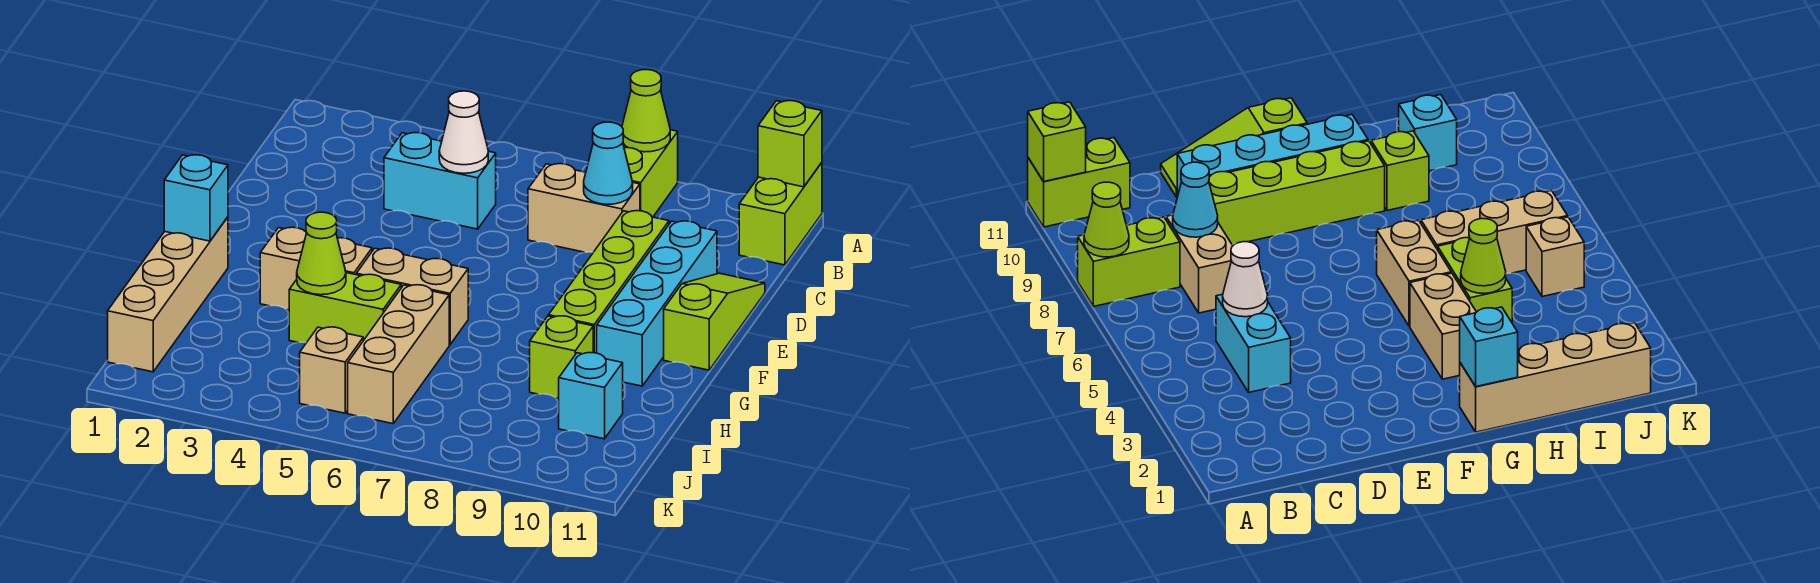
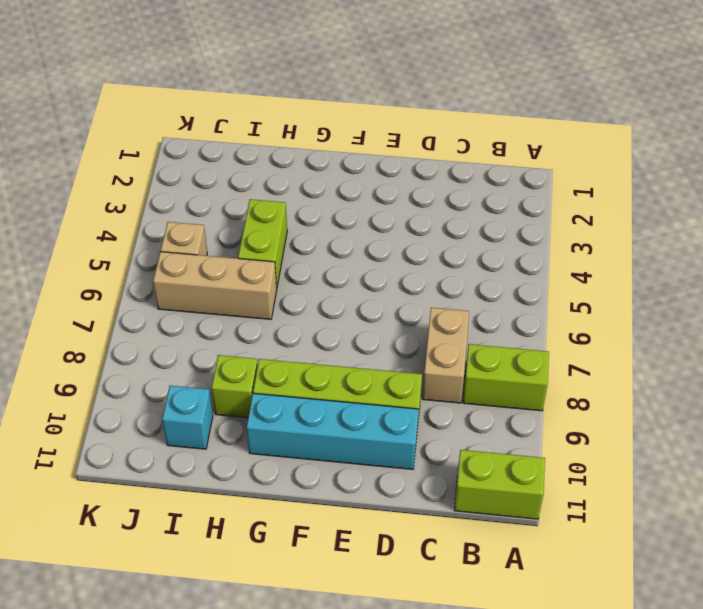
none -> cyan brick C4:C5 level 1
none -> lime slope D11:F11 level 1 top F
none -> tan brick G1:J1 level 1

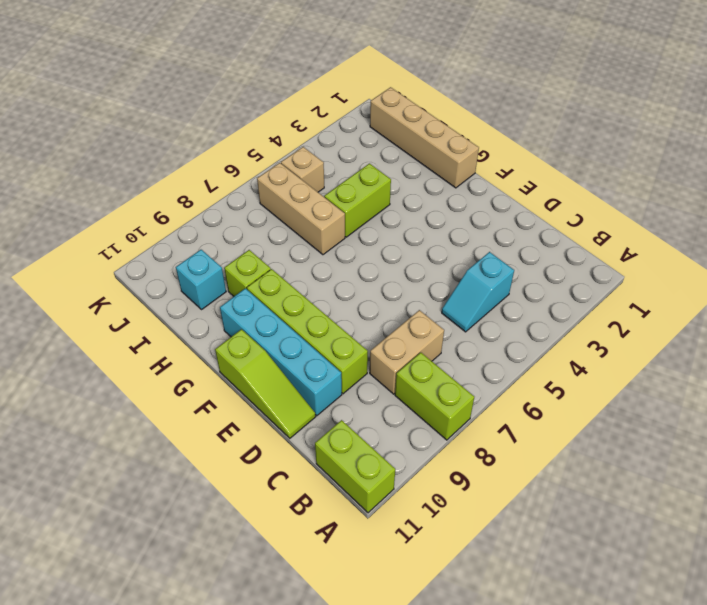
cyan slope C4:C5 level 1 top 4 -> cyan brick C4:C5 level 1
none -> tan brick G3:G4 level 1
none -> tan brick G5:G6 level 1
none -> lime cone A8 level 2

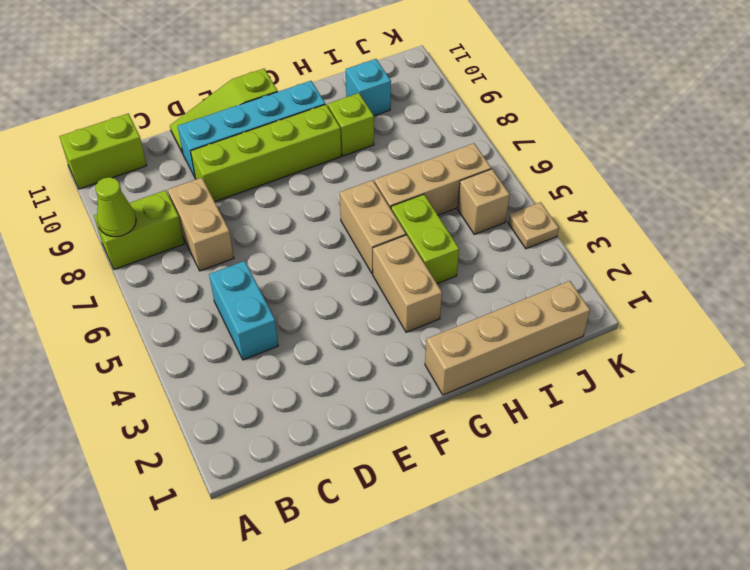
tan plate K4 level 1 -> none
none -> lime brick A11 level 2
none -> white cone C5 level 2
none -> cyan cone C8 level 2

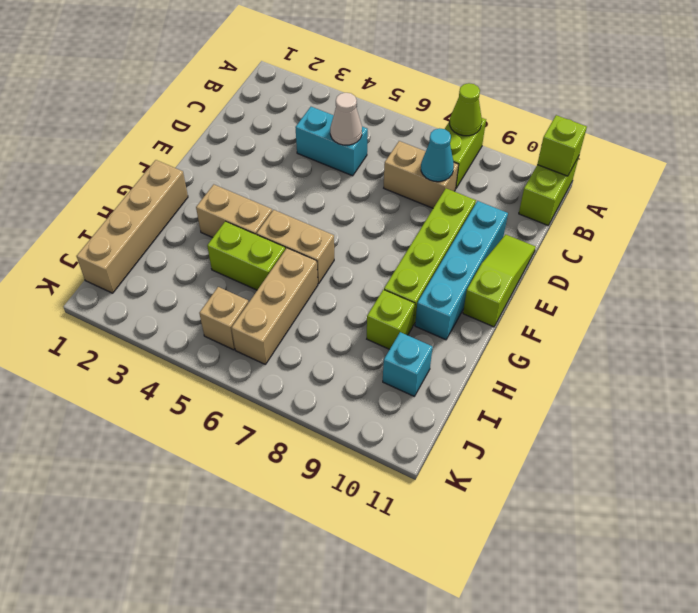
none -> cyan brick G1 level 2
none -> lime cone H4 level 2

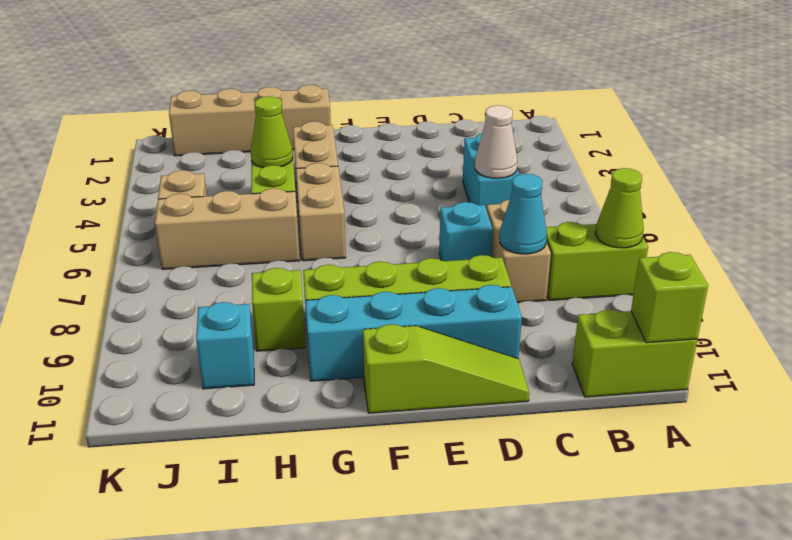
cyan brick D7 level 1 -> cyan brick G1 level 2

